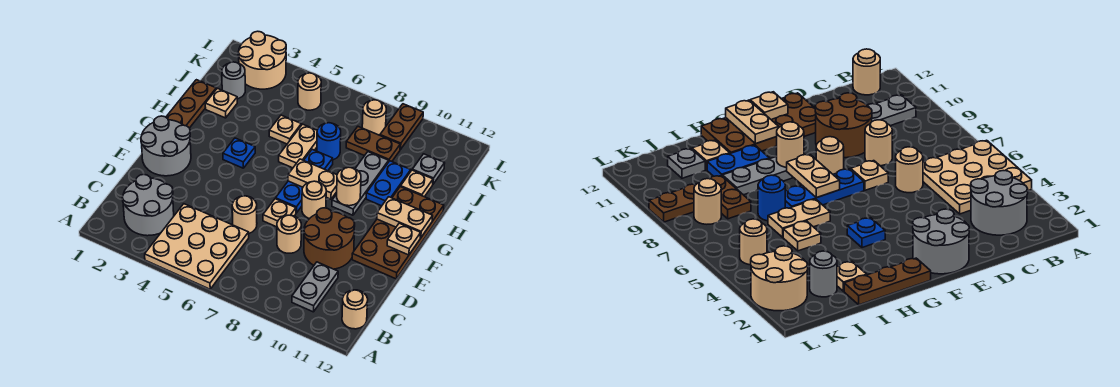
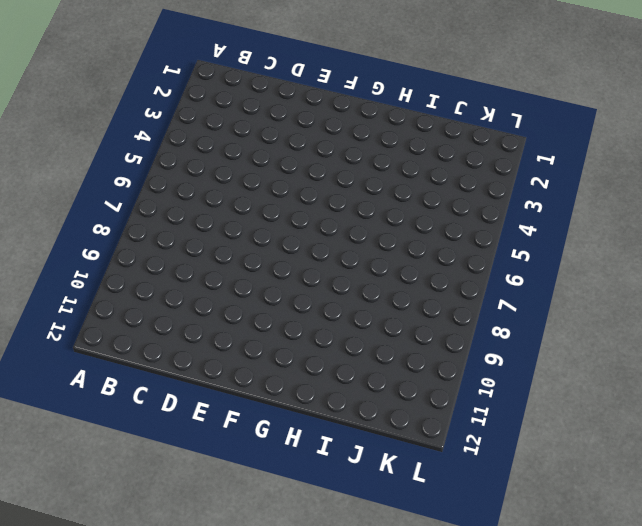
none -> tan plate A4:C6 level 1
none -> grey round brick B2:C3 level 1
none -> grey plate B10:C10 level 1
none -> tan round brick B12 level 1

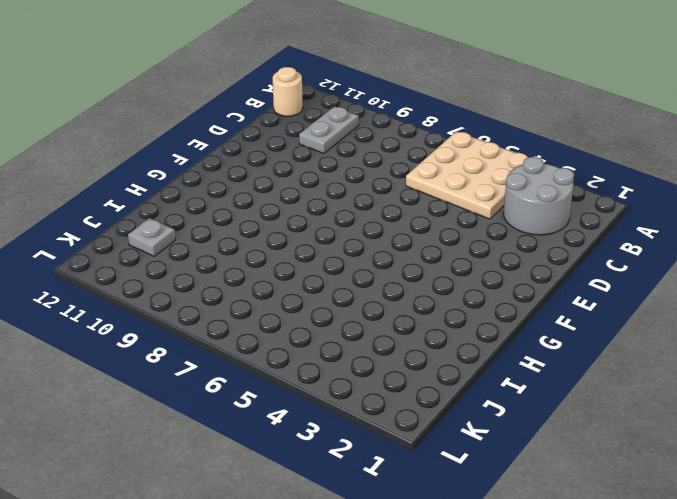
none -> tan round brick D6 level 1
none -> tan round brick D8 level 1
none -> brown round brick D9:E10 level 1
none -> grey round brick E1:F2 level 1

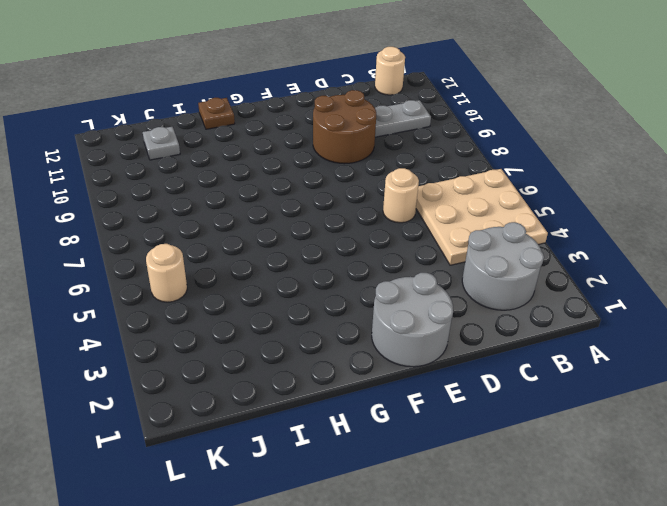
brown plate H12 level 1 -> brown plate E11:H12 level 1
none -> tan round brick D8 level 1
none -> tan plate E7 level 1
none -> blue plate F7:H7 level 1
none -> tan round brick F8 level 1

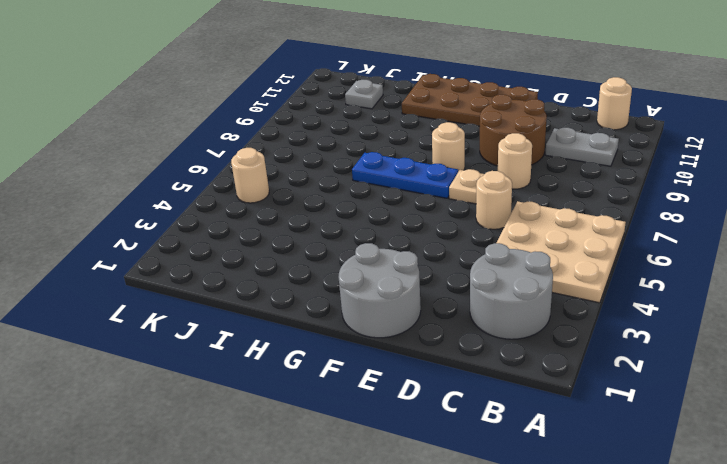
none -> brown plate G1:I1 level 1
none -> blue plate G4 level 1
none -> grey plate G9:I9 level 1
none -> tan plate H6:I6 level 1

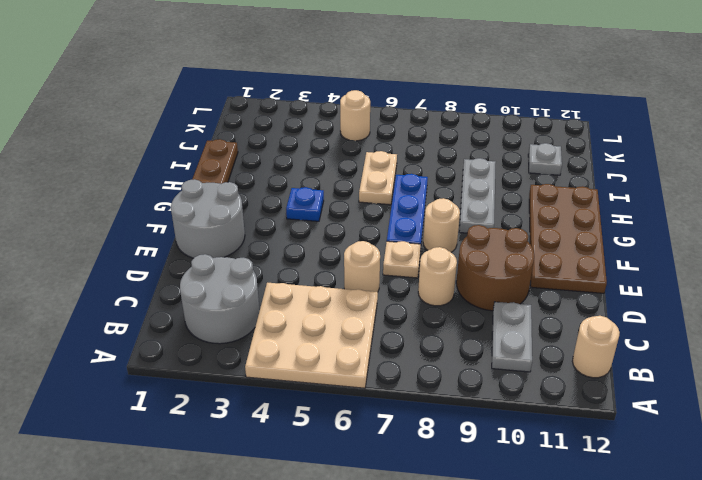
none -> blue plate H10:I10 level 1
none -> tan plate I2 level 1
none -> tan plate I5 level 1
none -> blue round brick I7 level 1

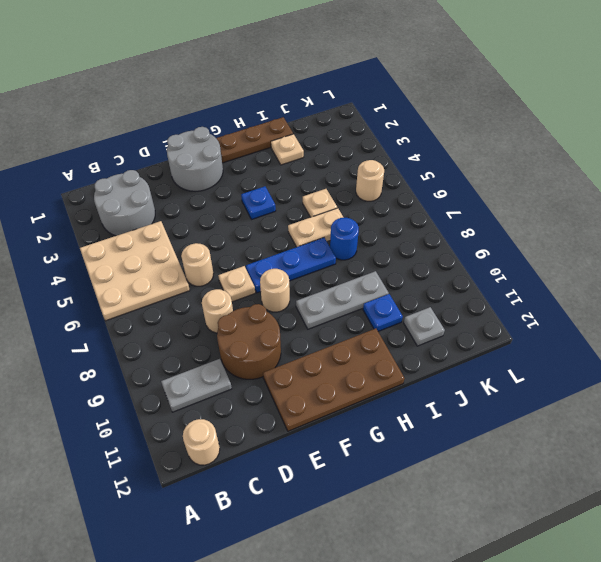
blue plate I10 level 1 -> blue plate H10:I10 level 1
none -> tan plate I11 level 1
none -> grey round brick J2 level 1
none -> brown plate J8:J9 level 1
none -> tan round brick K2:L3 level 1

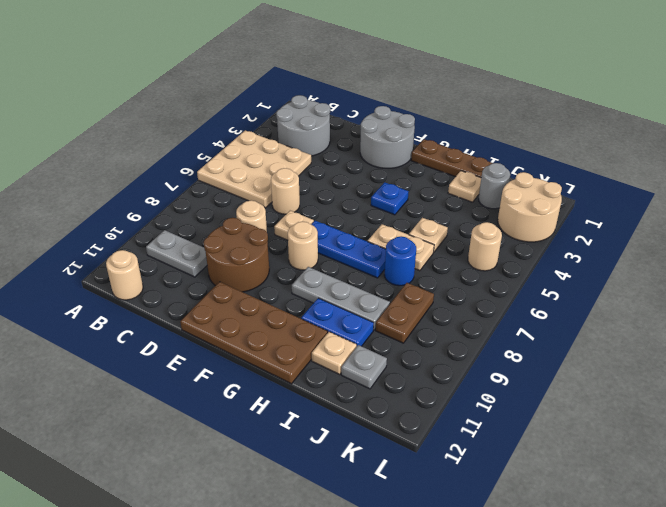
none -> tan round brick K8 level 1
none -> brown plate K9:L9 level 1
none -> tan plate F12 level 2
none -> tan plate G7:G8 level 2

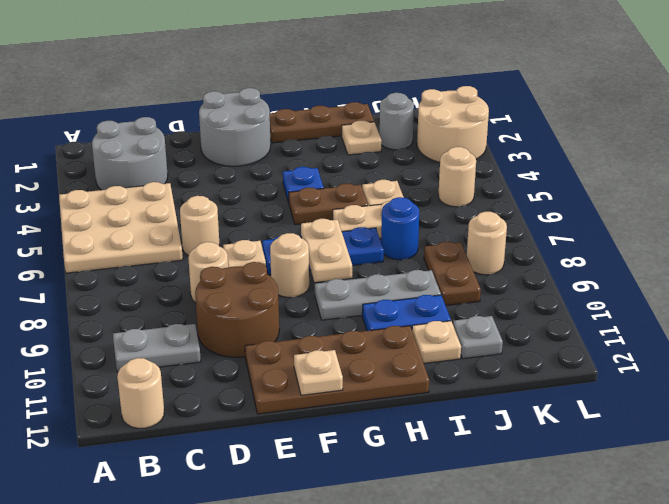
brown plate G5:H5 level 1 -> brown plate K9:L9 level 1
none -> tan round brick G9 level 2
none -> tan plate G11:G12 level 2

